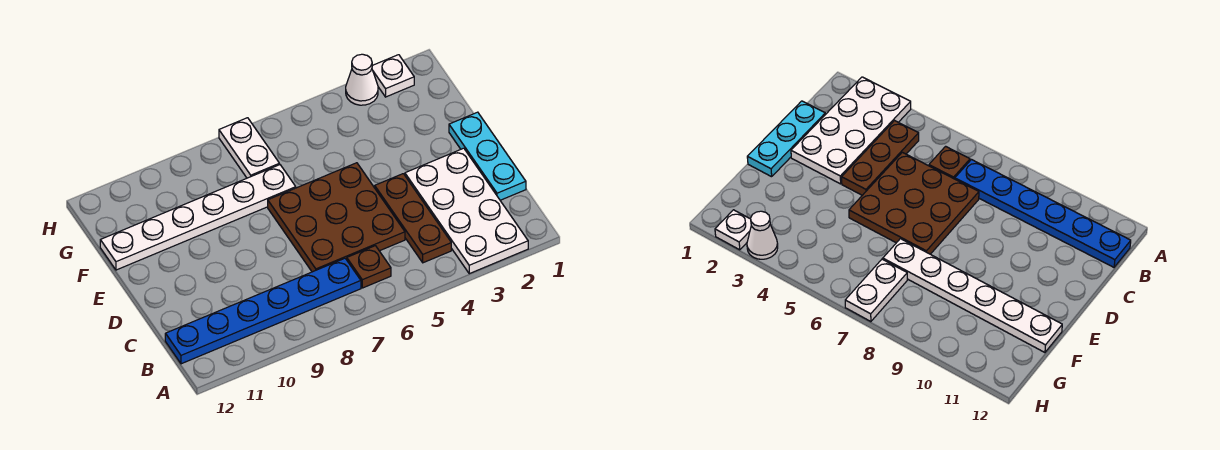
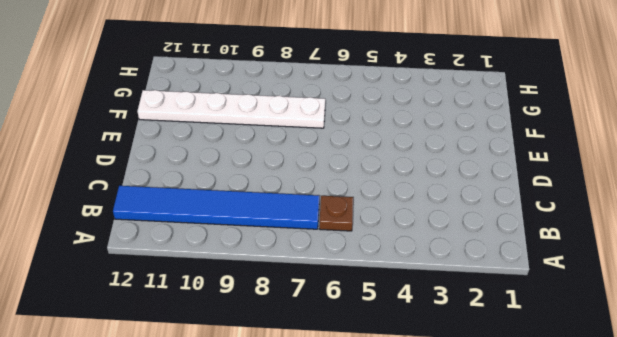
blue tile B7:B12 level 1 -> blue plate B7:B12 level 1
none -> white plate A2:D3 level 1
none -> brown plate B4:D4 level 1

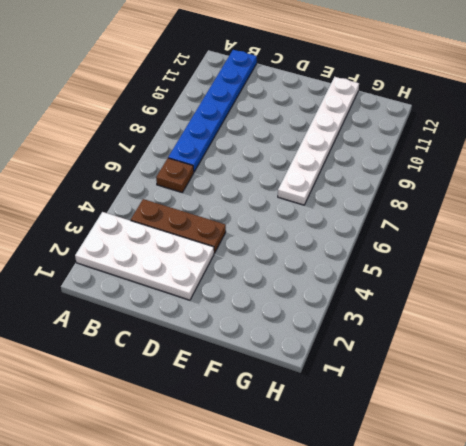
none -> cyan plate C1:E1 level 1
none -> brown plate C5:E7 level 1

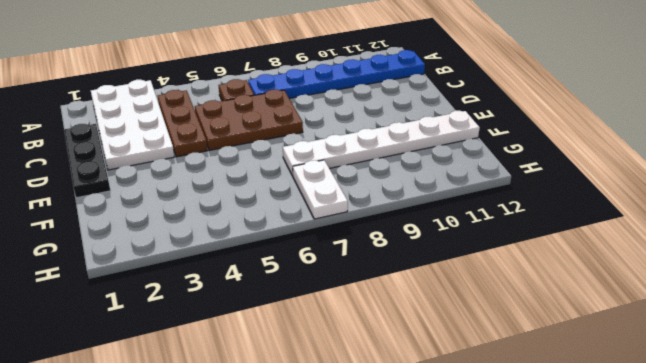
black plate C1:E1 level 1 -> cyan plate C1:E1 level 1
brown plate C5:D7 level 1 -> brown plate C5:E7 level 1
none -> white plate H2 level 1
none -> white cone H3 level 1

